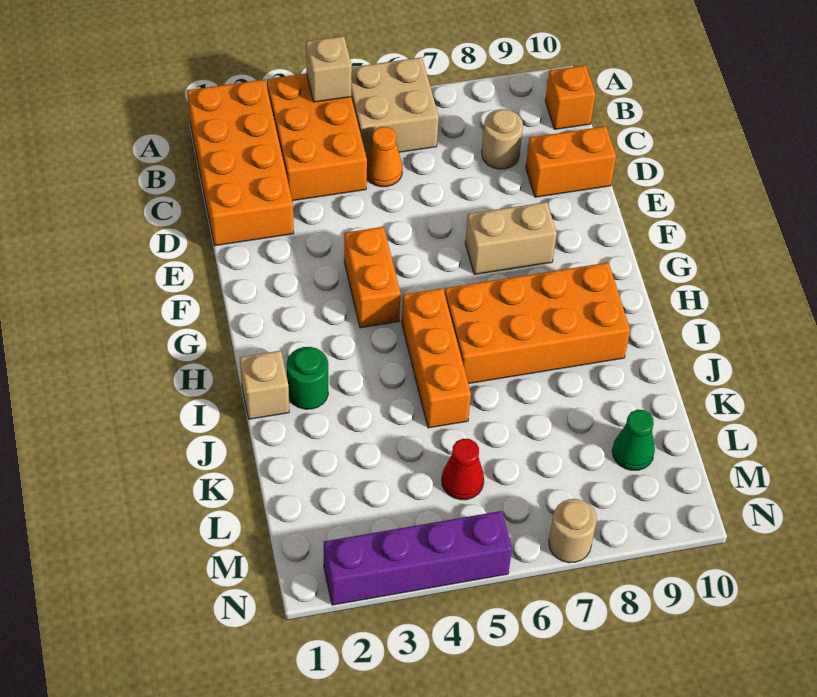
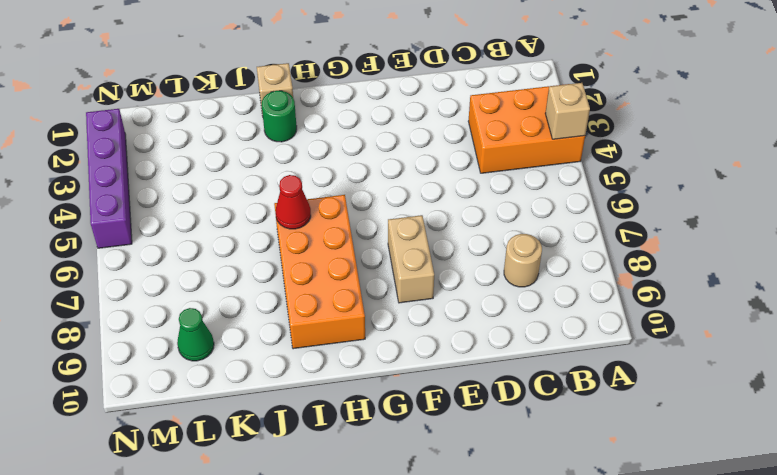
red cone I6 level 2 -> red cone L5 level 1
none -> orange brick A1:D2 level 1
none -> tan brick A5:B6 level 1
none -> orange brick B10 level 1

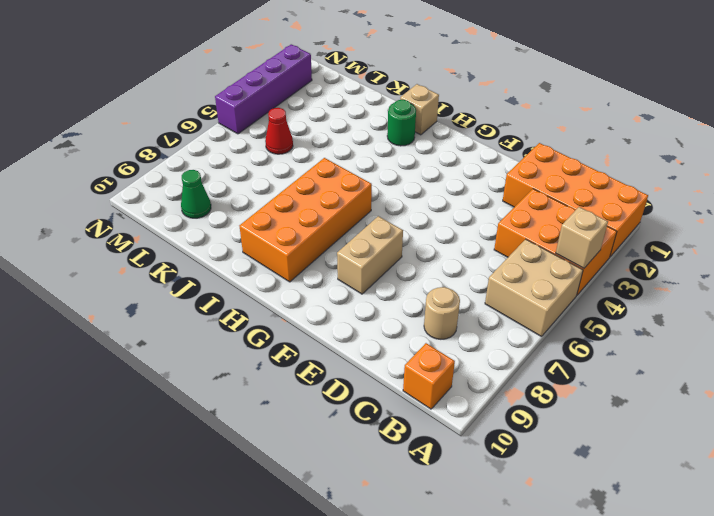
none -> orange cone C5 level 1
none -> orange brick D9:D10 level 1
none -> orange brick F4:G4 level 1

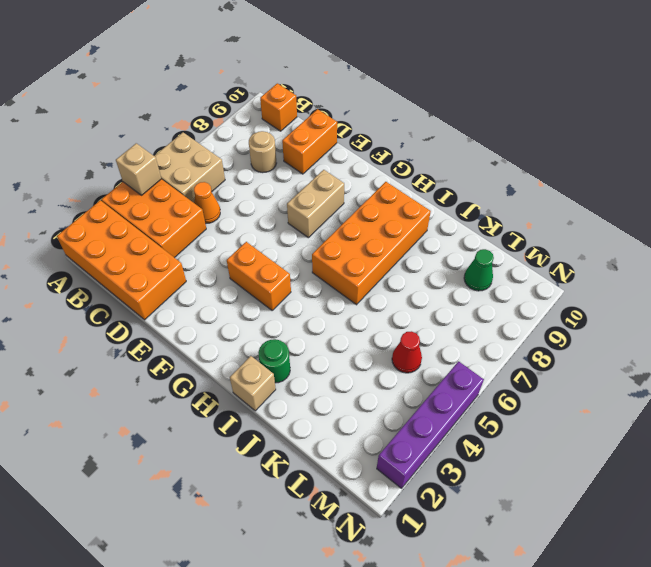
none -> orange brick H5:J5 level 1
none -> tan round brick N7 level 1

